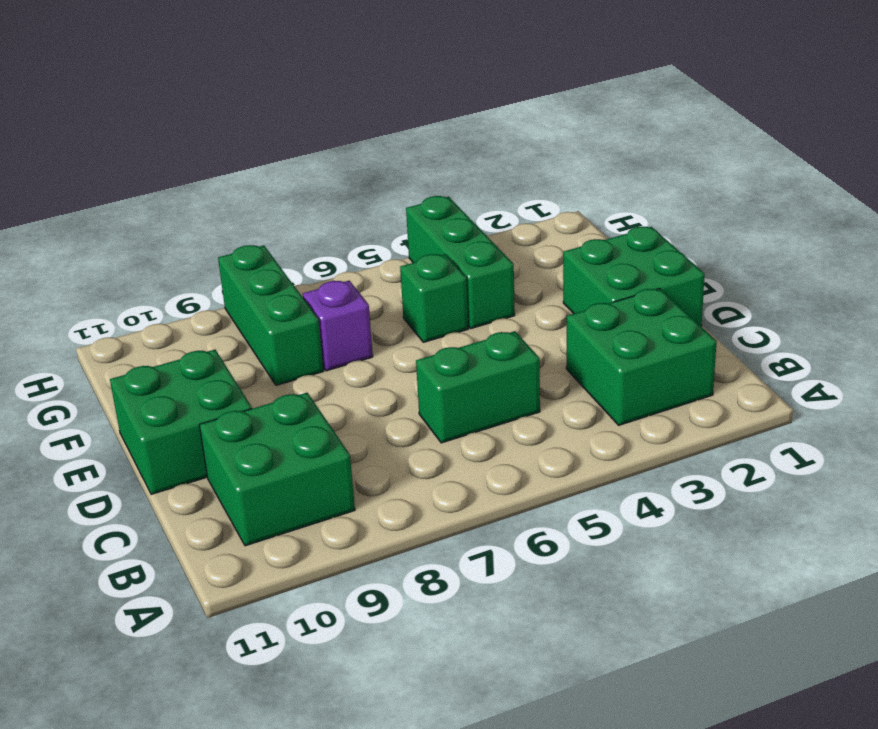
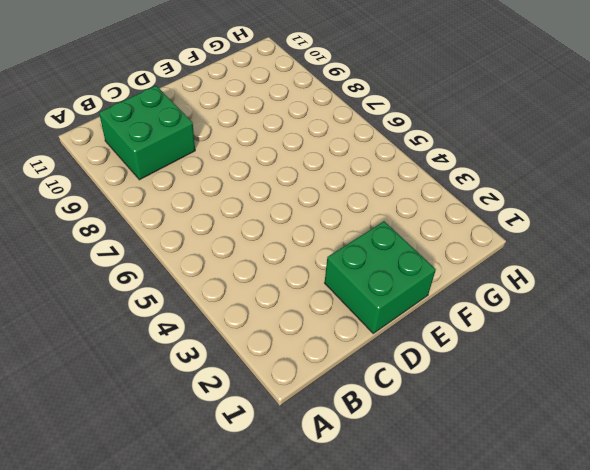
none -> green brick B2:C3 level 1
none -> green brick C5:C6 level 1

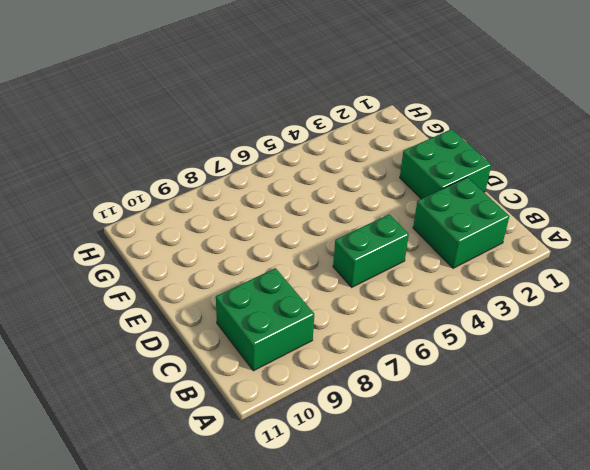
none -> green brick D10:E11 level 1
none -> green brick F4:H4 level 1

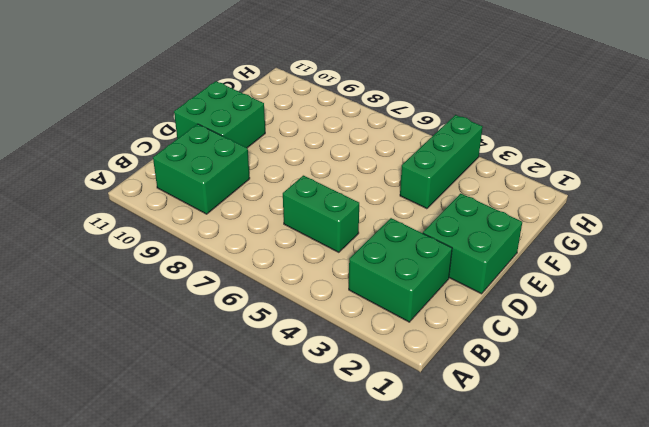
none -> green brick F5 level 1
none -> purple brick F7 level 1

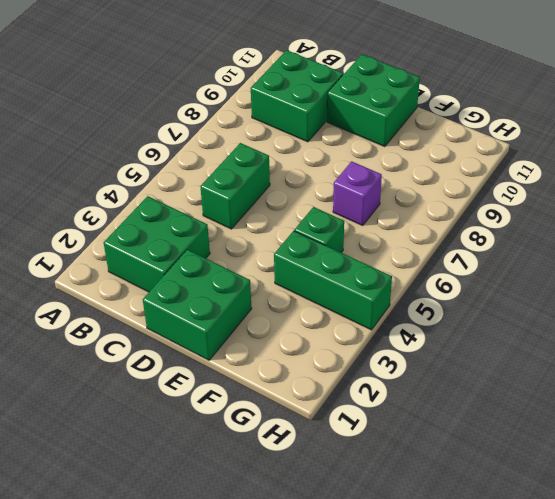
none -> green brick F8:H8 level 1

